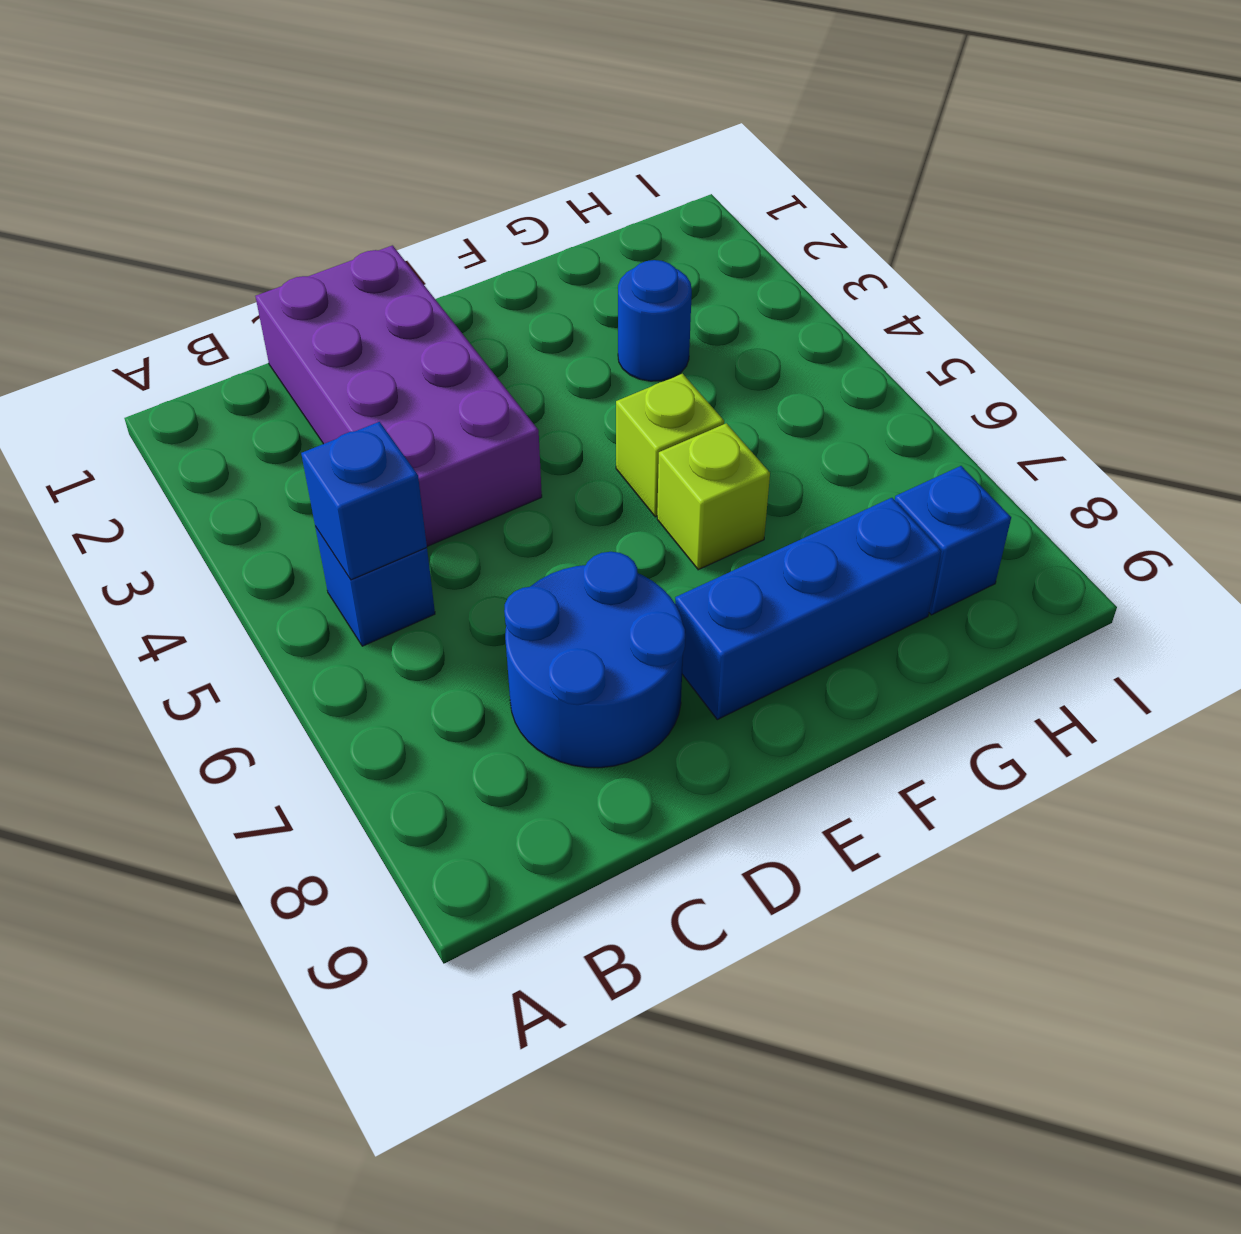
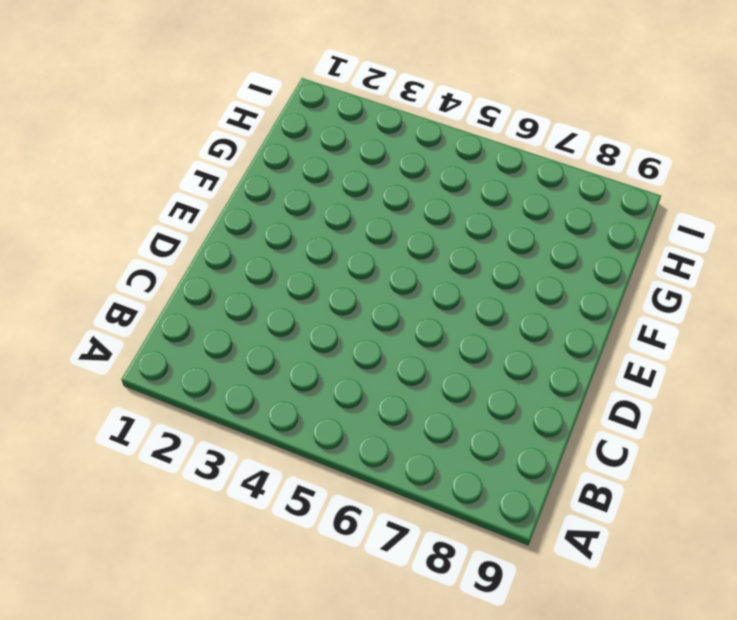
none -> blue brick B5 level 1
none -> purple brick C1:D4 level 1

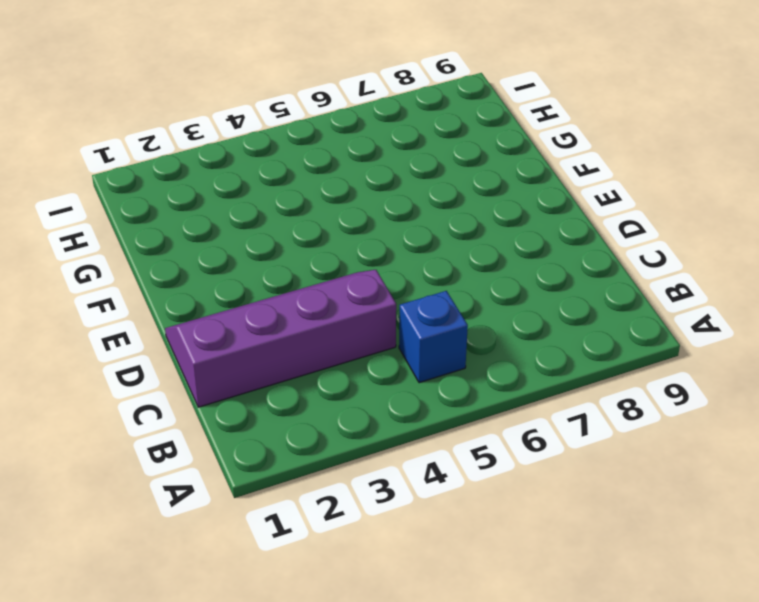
purple slope C1:D4 level 1 top C -> purple brick C1:D4 level 1
none -> blue round brick C7:D8 level 1
none -> blue brick E8:G8 level 1

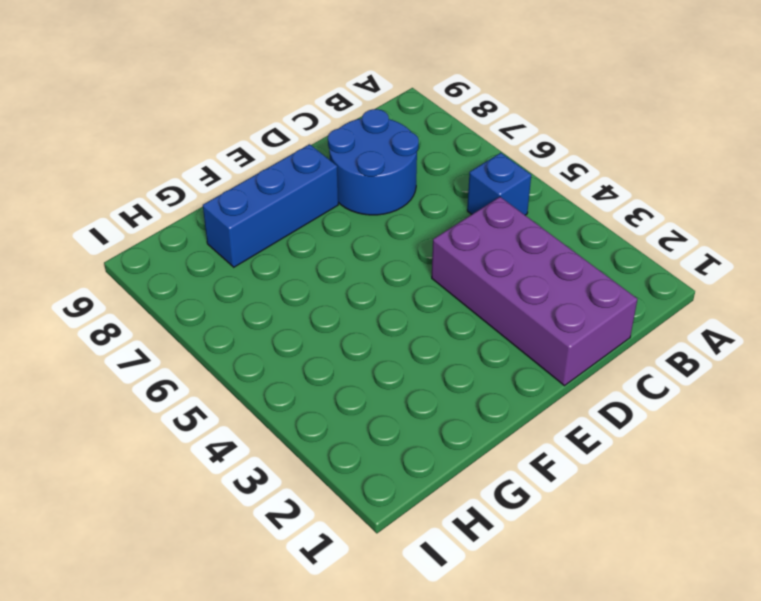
none -> lime brick F5 level 1
none -> lime brick F6 level 1

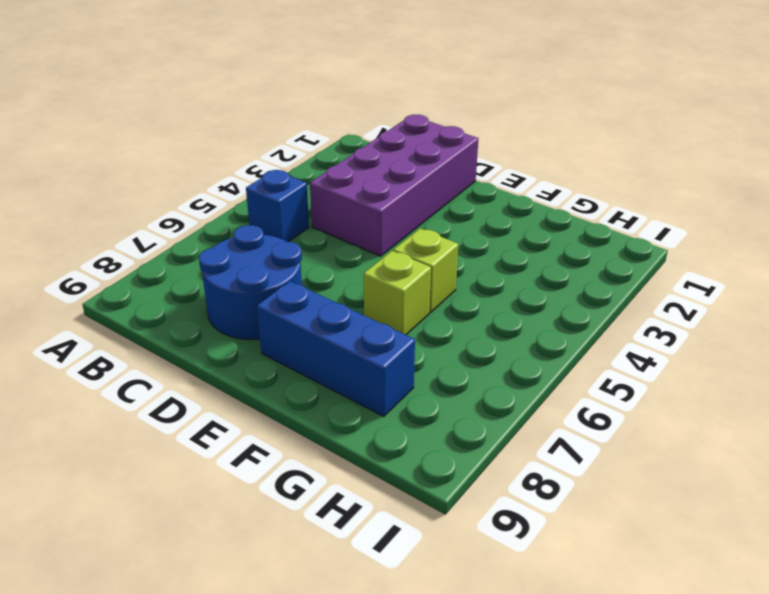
none -> blue round brick G3 level 1
none -> blue brick H8 level 1

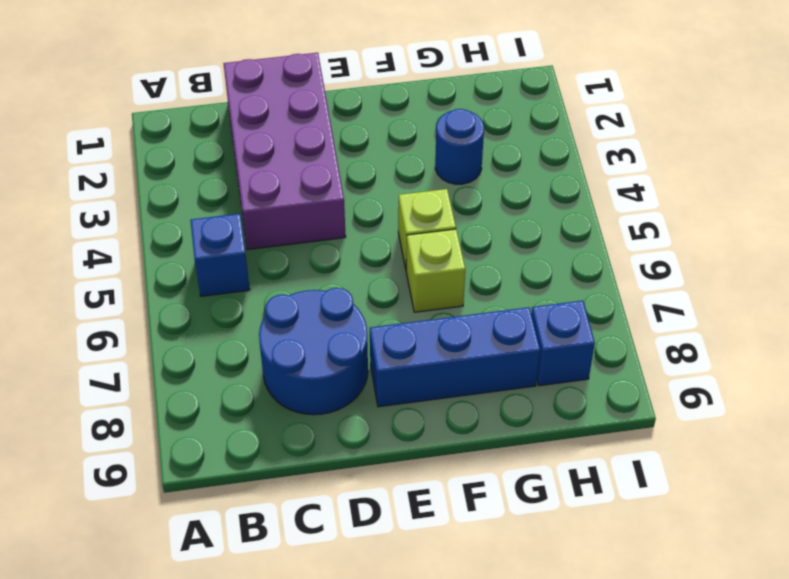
none -> blue brick B5 level 2

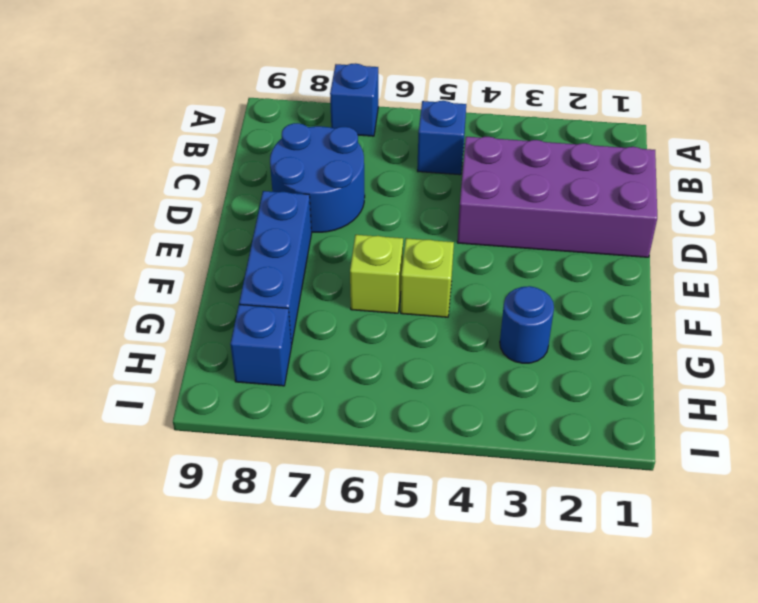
blue brick A7 level 1 -> blue brick B5 level 2

